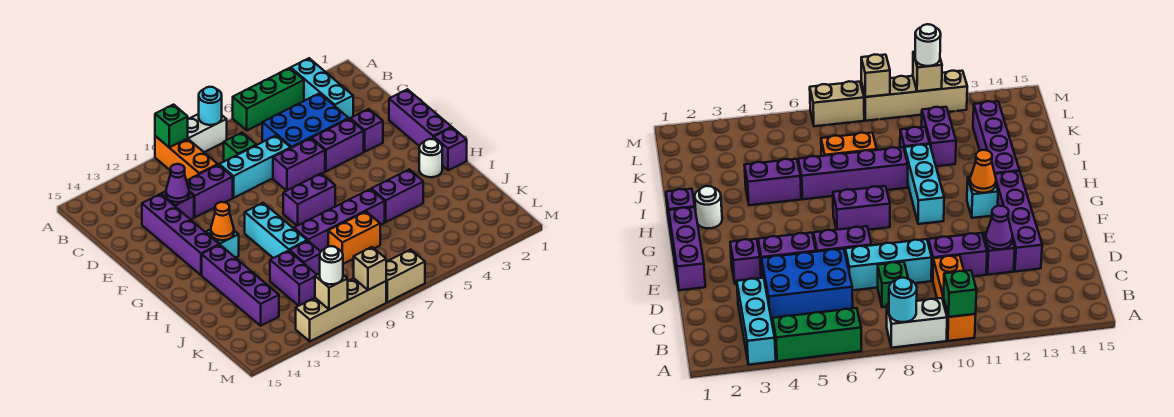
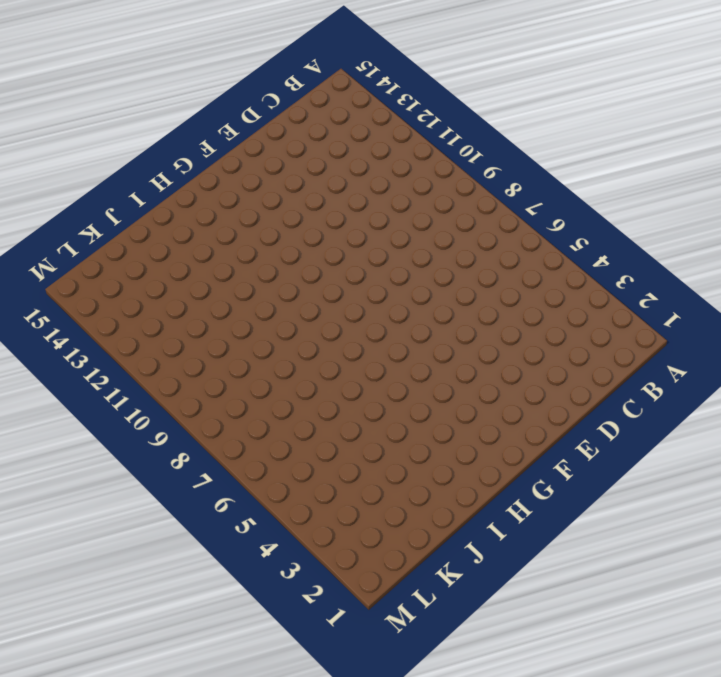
none -> cyan brick A3:C3 level 1
none -> green brick A4:A6 level 1
none -> white brick A8:A9 level 1
none -> orange brick A10:C10 level 1

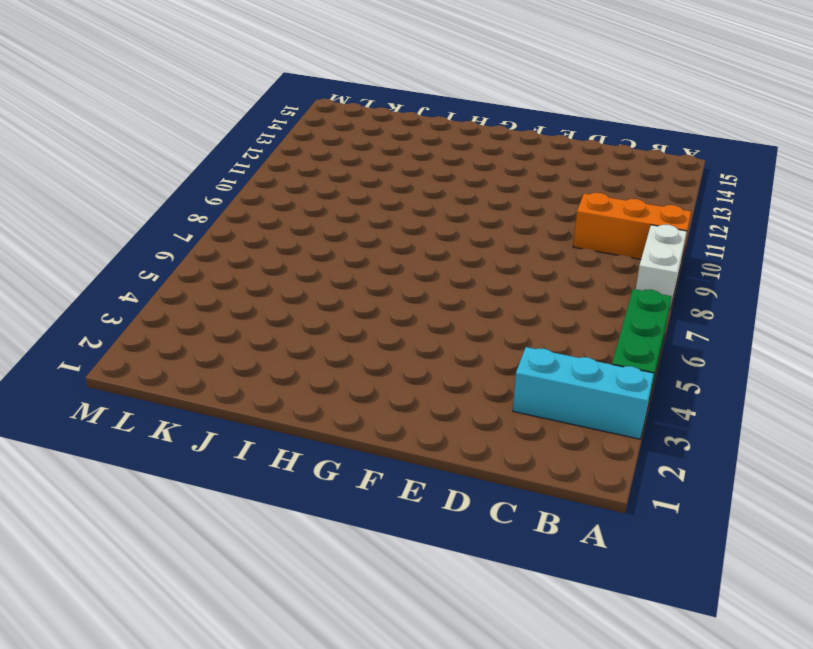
none -> blue brick C4:D6 level 1
none -> green brick C8 level 1
none -> cyan brick D7:D9 level 1
none -> purple brick D10:D11 level 1

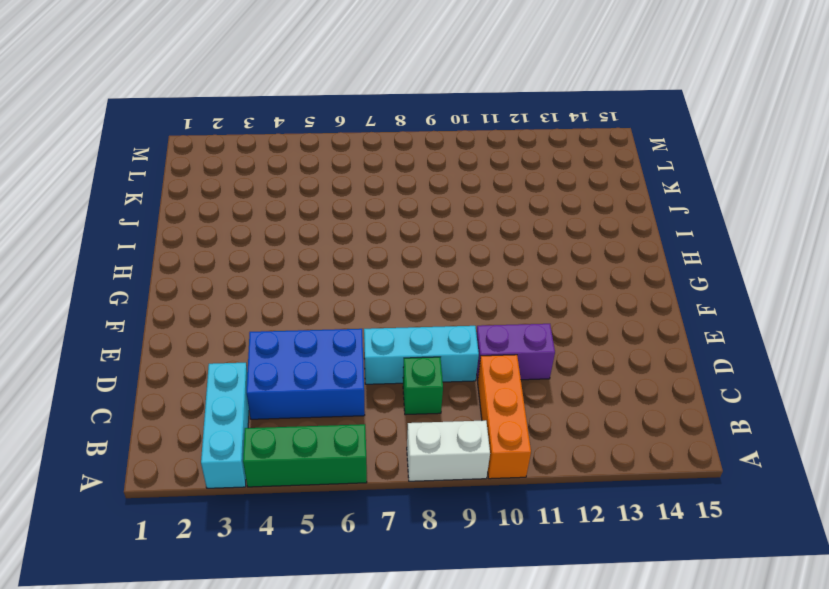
none -> purple brick D12 level 1
none -> purple brick D13:G13 level 1
none -> purple brick E1:G1 level 1
none -> purple brick E3 level 1

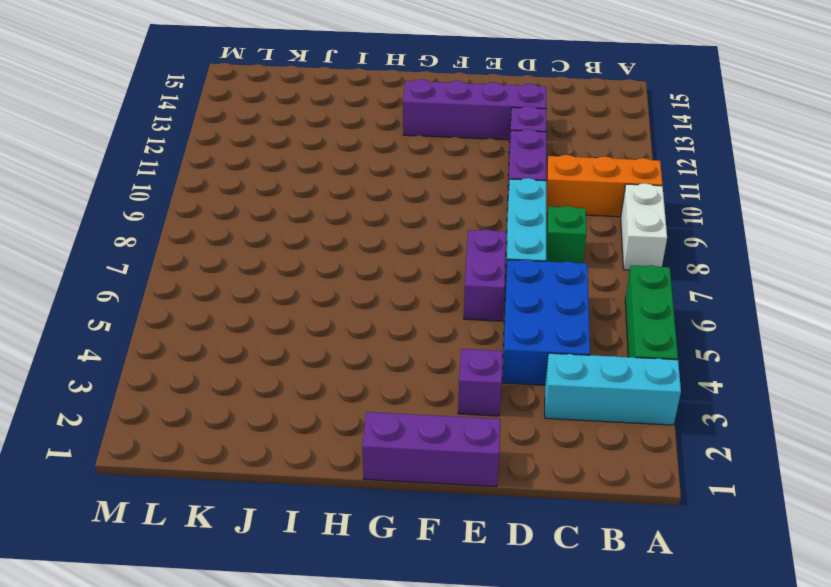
none -> purple brick E4:E5 level 1
none -> purple brick G7:G8 level 1
none -> cyan brick G10:I10 level 1
none -> cyan brick G12 level 1

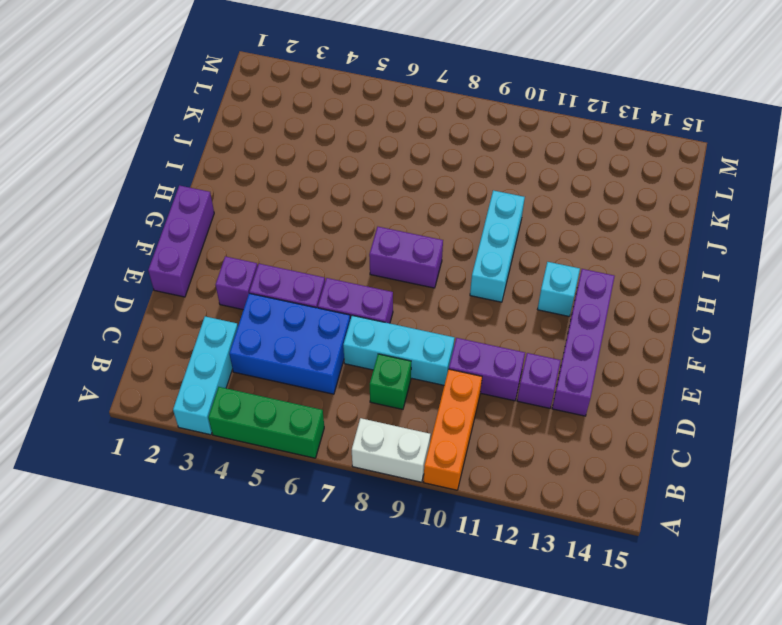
none -> purple brick H1 level 1
none -> white round brick H2 level 1
none -> purple brick H13:K13 level 1
none -> purple brick I4:I5 level 1

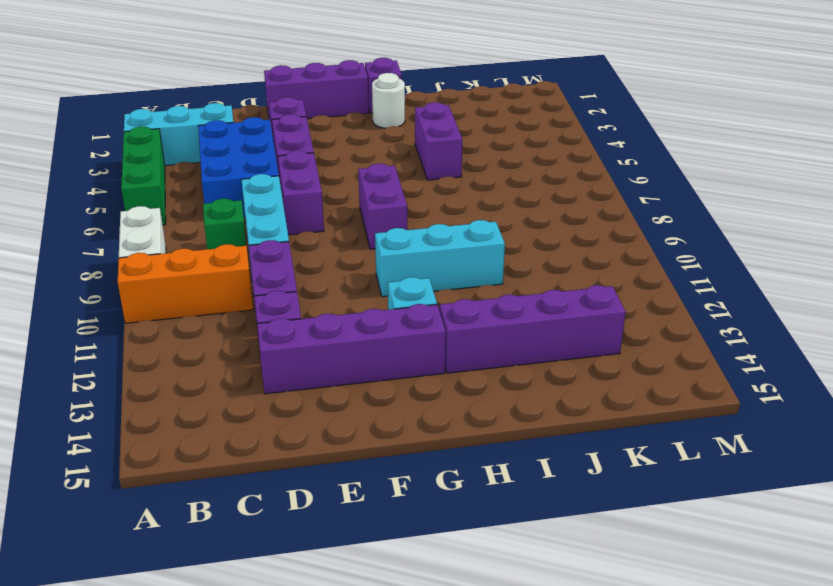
none -> purple brick I6:I9 level 1
none -> orange brick J7:J8 level 1
none -> purple brick J10 level 1
none -> purple brick J11:K11 level 1

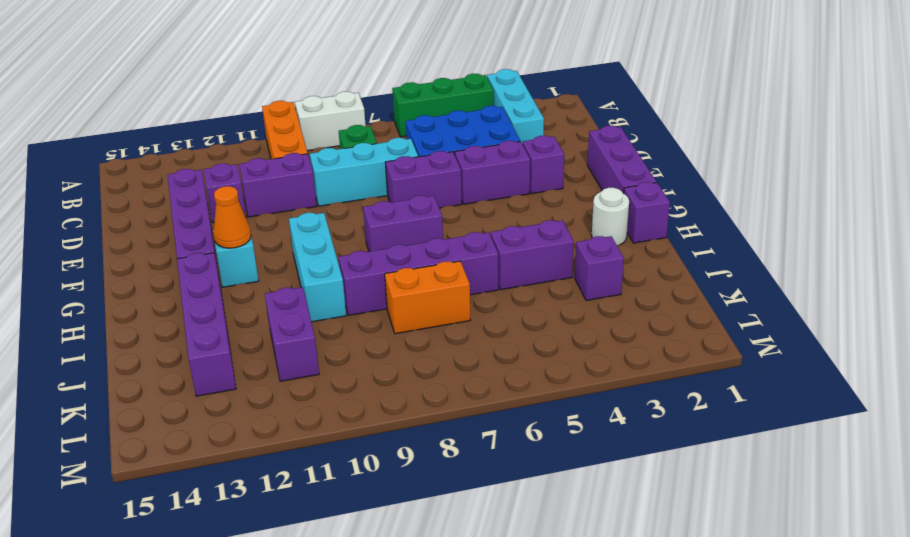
purple brick J3 level 1 -> purple brick J10 level 1
none -> tan brick M7:M8 level 1
none -> tan brick M9:M12 level 1
none -> cyan round brick A8 level 2
none -> green brick A10 level 2

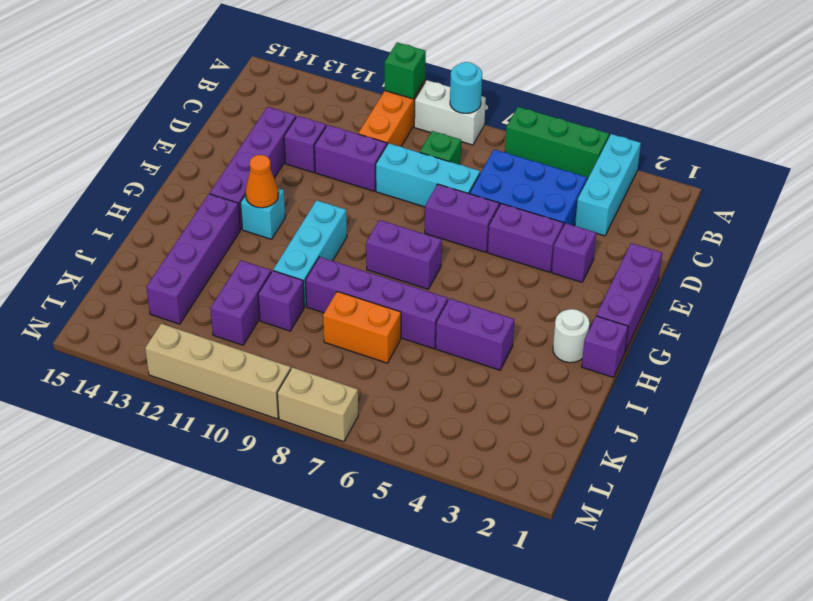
none -> purple cone D12 level 2
none -> tan brick M9 level 2
none -> tan brick M11 level 2
none -> white round brick M11 level 3

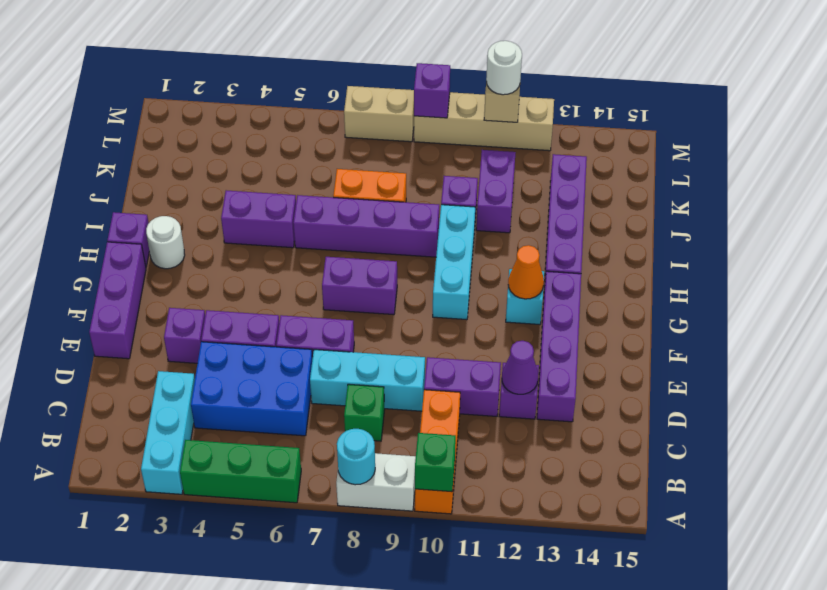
purple brick M9 level 2 -> tan brick M9 level 2

